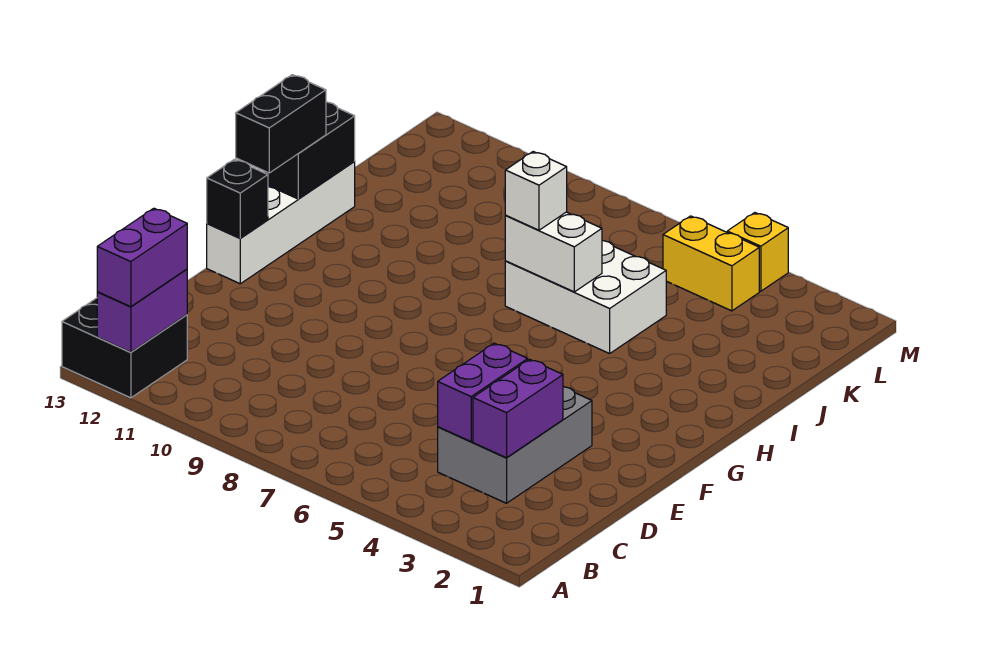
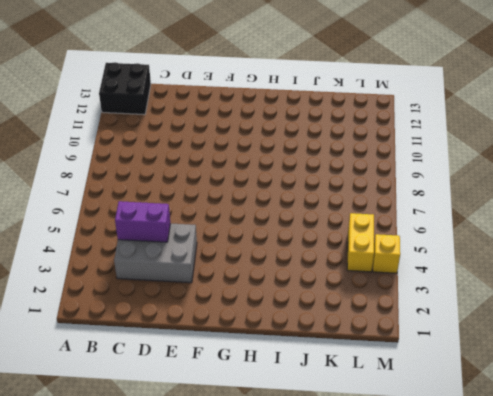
none -> white brick F13:I13 level 1
none -> white brick I5:J7 level 1
none -> purple brick A12:B12 level 2

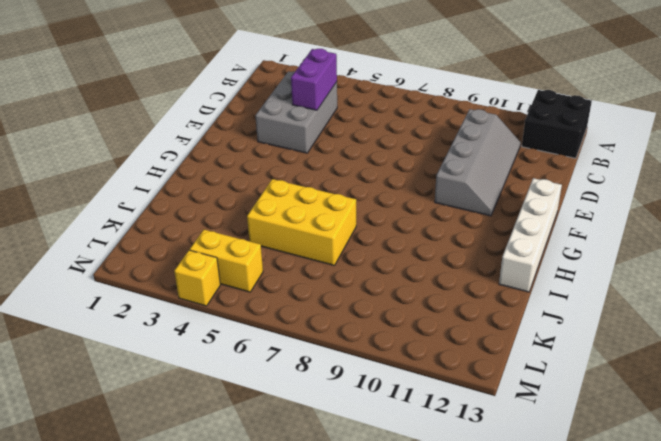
grey slope C10:F11 level 1 top 10 -> none
yellow brick I5:J7 level 1 -> white brick I5:J7 level 1
none -> purple brick A12:B12 level 2
none -> purple brick C3:D3 level 2
none -> black brick F13 level 2

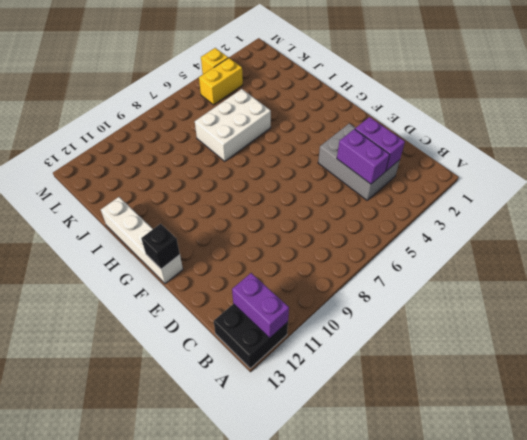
none -> black brick H13:I13 level 2
none -> white brick I6:I7 level 2
none -> purple brick A12:B12 level 3

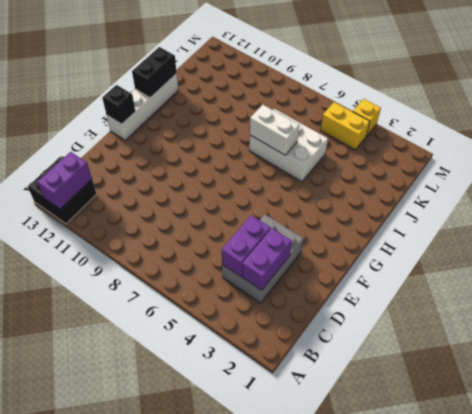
none -> purple brick A12:B12 level 3
none -> black brick G13:H13 level 3
none -> white brick I7 level 3

